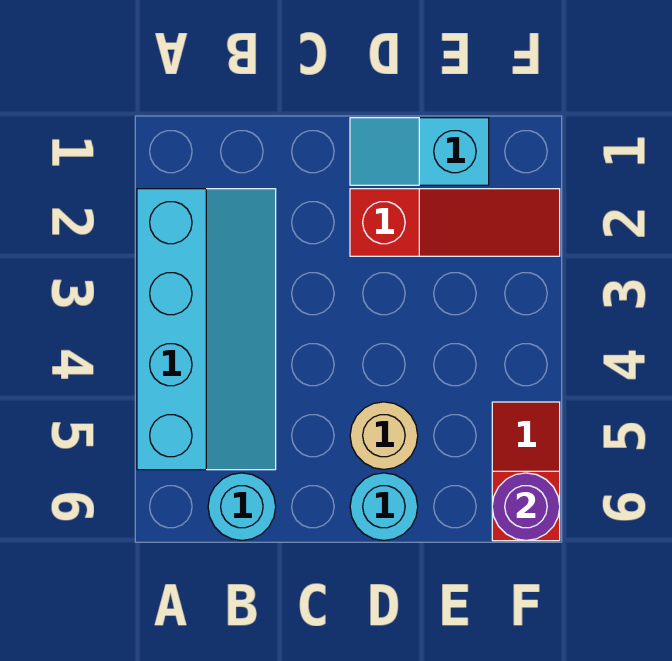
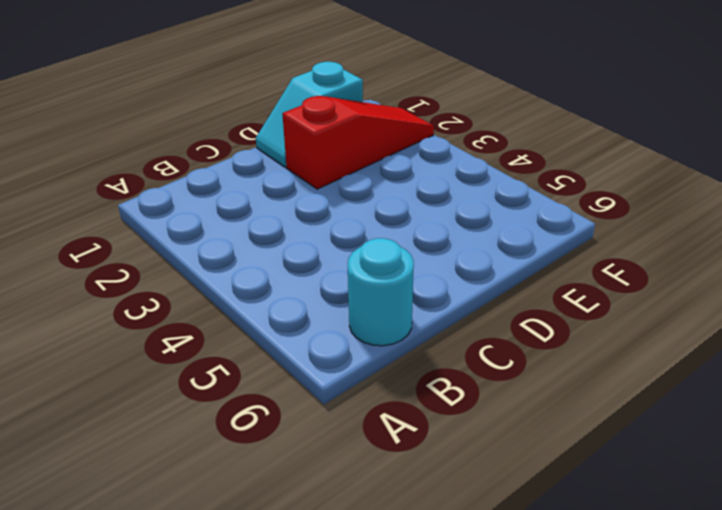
none -> cyan slope A2:B5 level 1 top A
none -> tan round brick D5 level 1

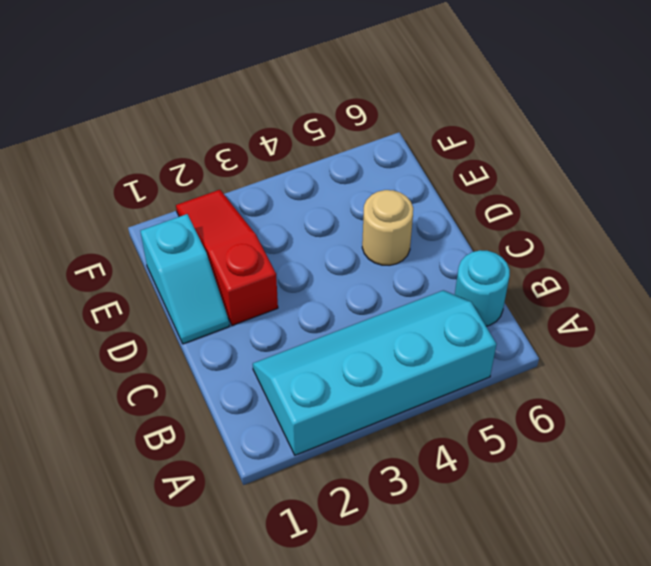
none -> cyan round brick D6 level 1
none -> red slope F5:F6 level 1 top 6

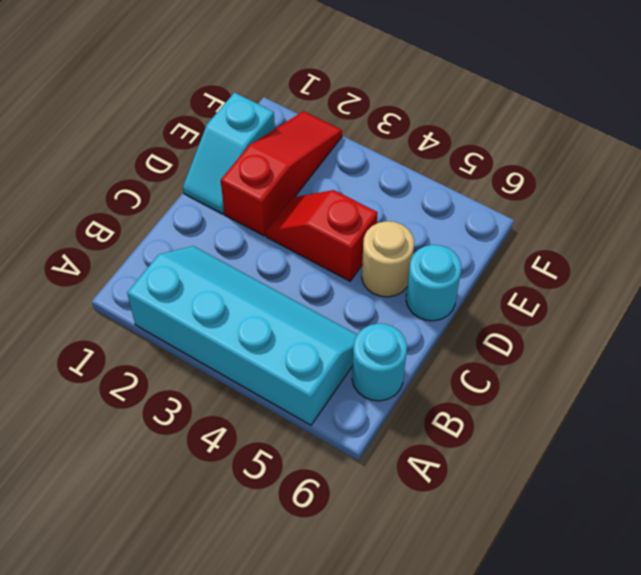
red slope D3:D4 level 1 top 4 -> red slope F5:F6 level 1 top 6
none -> purple round brick F6 level 2

